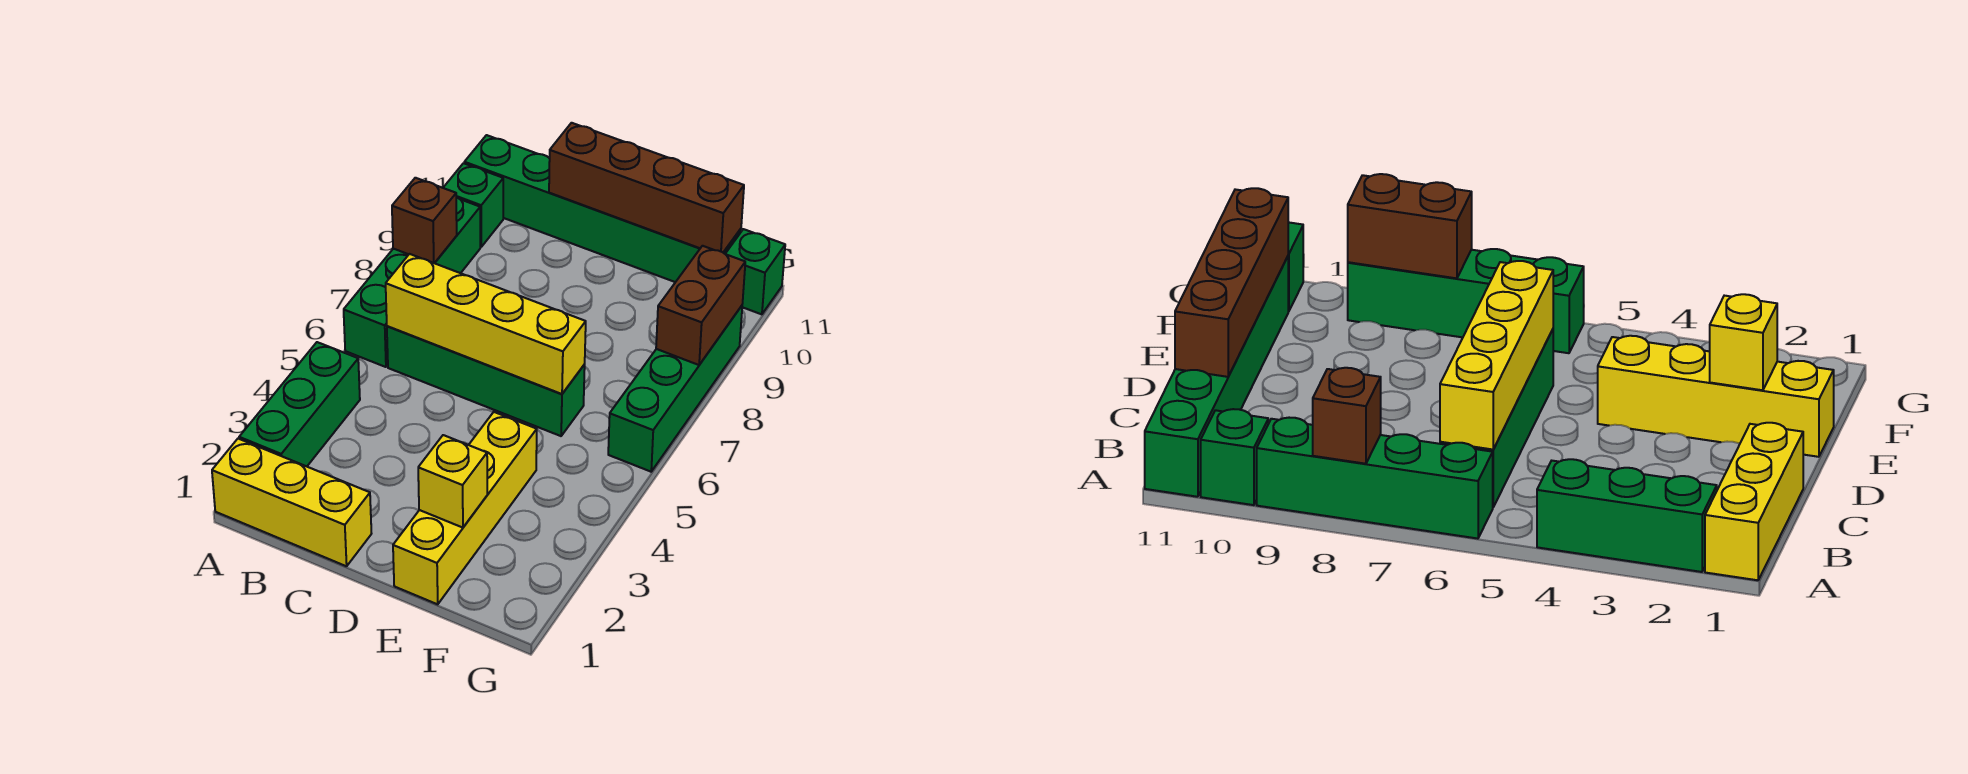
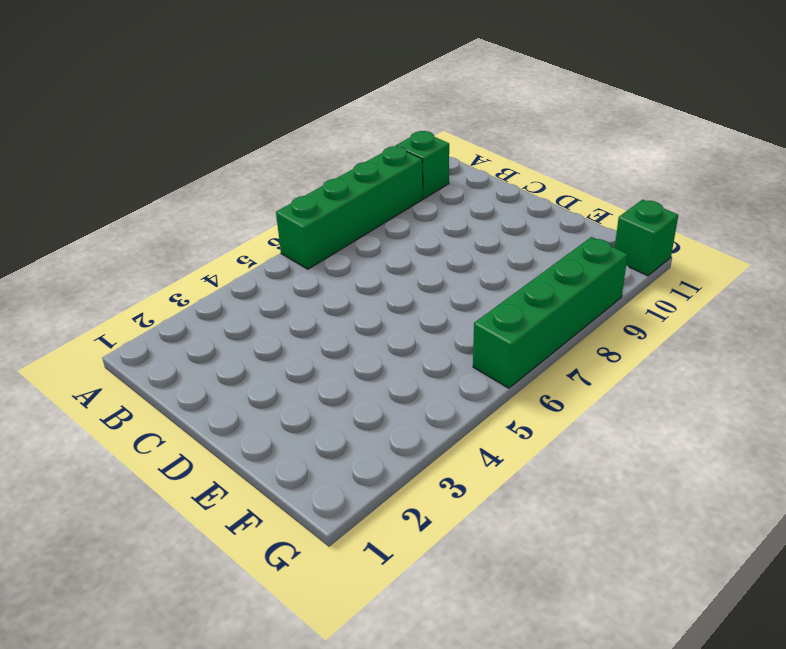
none -> yellow brick A1:C1 level 1
none -> green brick A2:A4 level 1
none -> green brick A11:F11 level 1

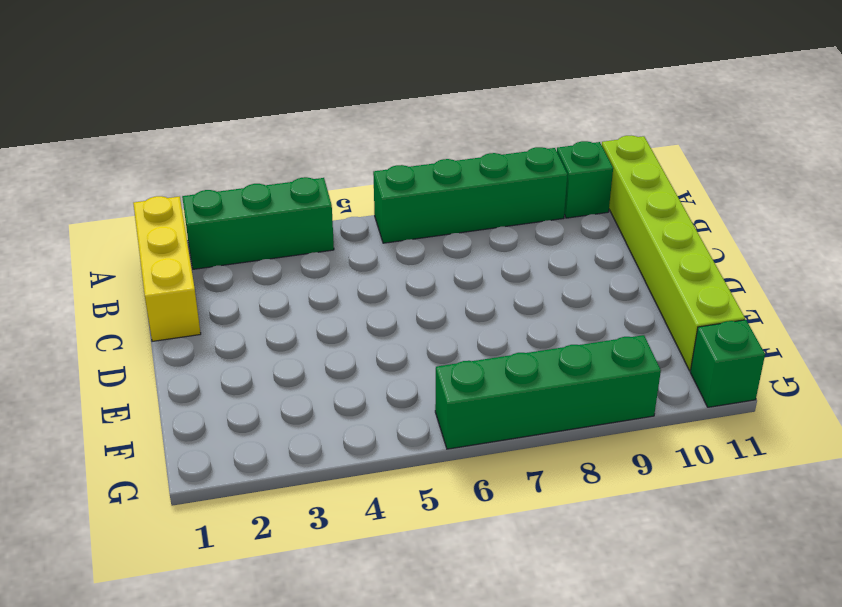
lime brick A11:F11 level 1 -> green brick A11:F11 level 1
none -> green brick B6:E6 level 1
none -> yellow brick E1:E4 level 1
none -> brown brick A8 level 2

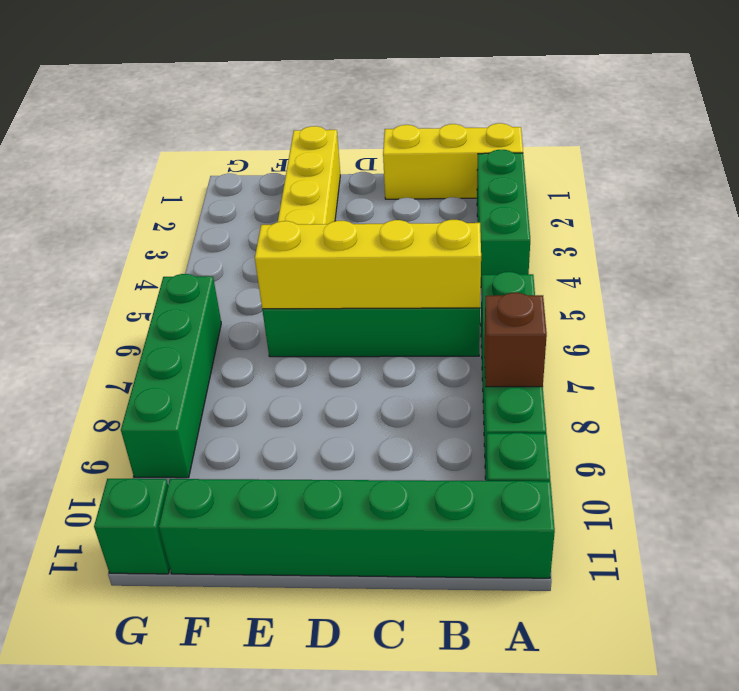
none -> brown brick C11:F11 level 2
none -> yellow brick E2 level 2
none -> brown brick G8:G9 level 2

